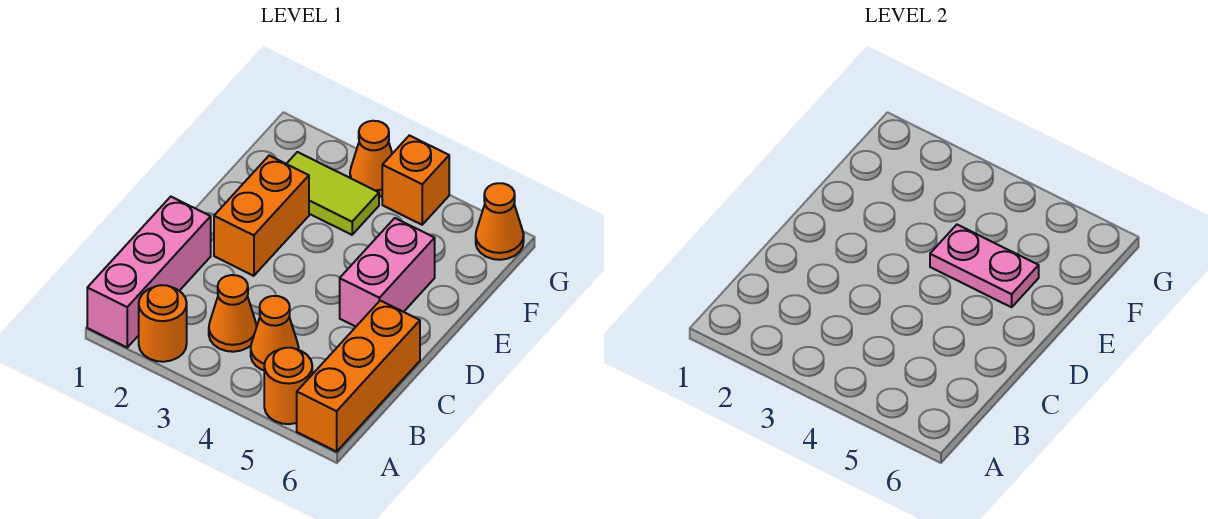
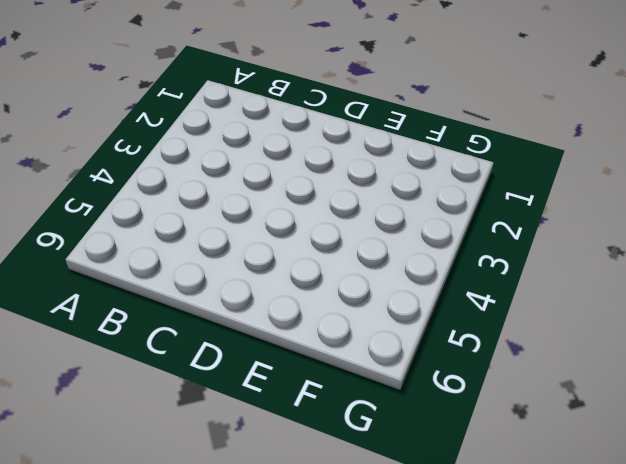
none -> pink brick A1:C1 level 1
none -> orange round brick A2 level 1
none -> orange round brick A5 level 1

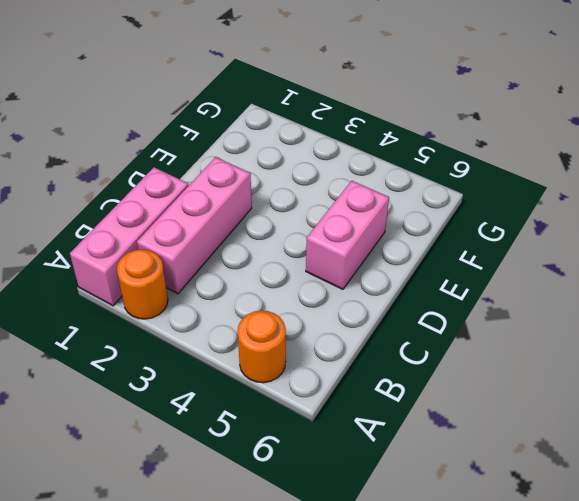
pink brick B2:D2 level 1 -> orange brick D2:E2 level 1
none -> orange brick A6:C6 level 1
none -> orange cone B3 level 1
none -> orange cone B4 level 1

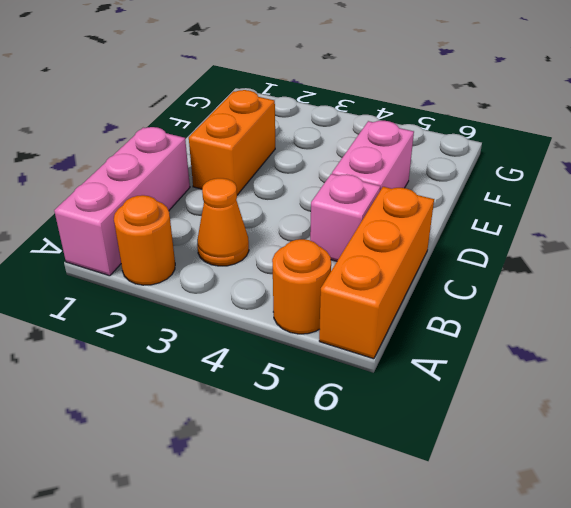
pink brick C5 level 1 -> none
none -> orange cone B4 level 1
none -> lime tile F2:F3 level 1
none -> orange cone G3 level 1

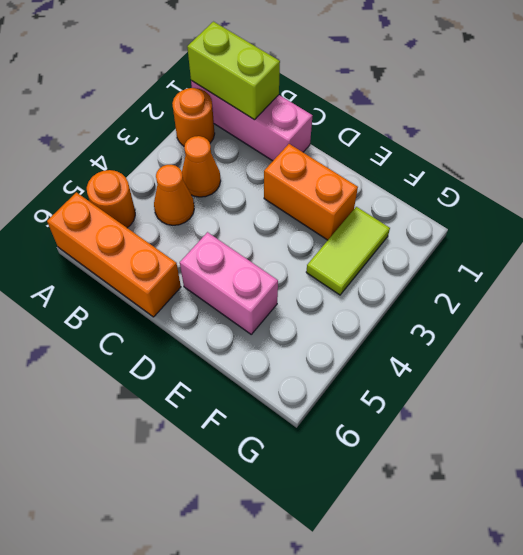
lime brick A1:B1 level 2 -> none
none -> orange cone G3 level 1
none -> orange brick G4 level 1
none -> orange cone G6 level 1

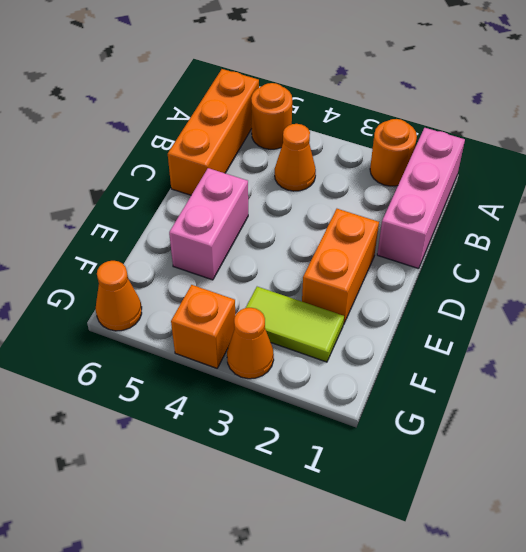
none -> orange cone B3 level 1
none -> pink plate E4:E5 level 2

